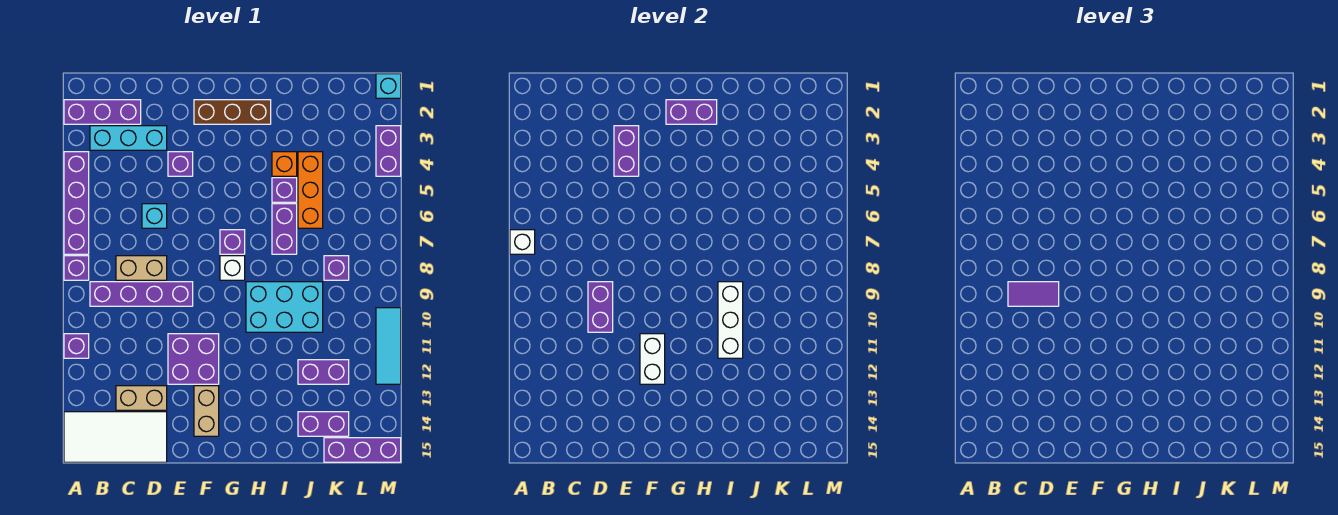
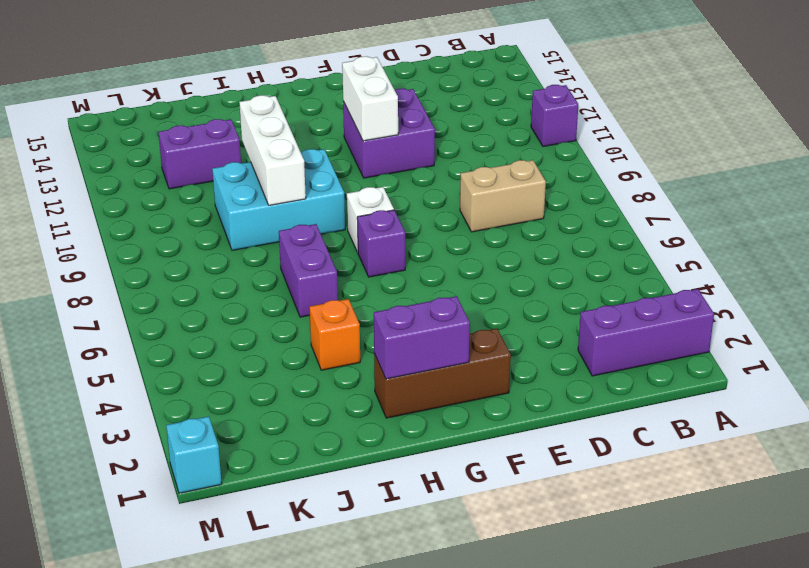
none -> purple brick A4:A7 level 1
none -> purple brick A8 level 1
none -> white tile A14:D15 level 1
none -> cyan brick B3:D3 level 1

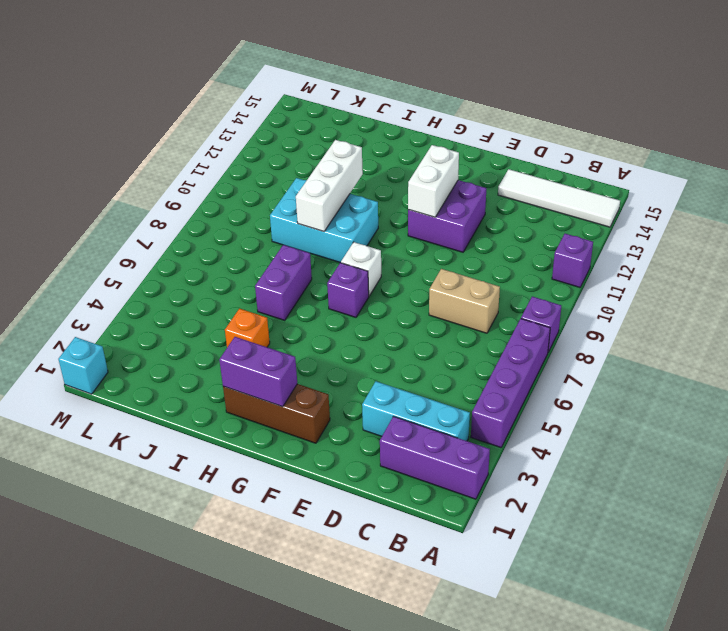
white tile A14:D14 level 1 -> white tile A14:D15 level 1
none -> purple brick B9:E9 level 1
none -> tan brick C13:D13 level 1
none -> cyan brick D6 level 1
none -> purple brick E4 level 1

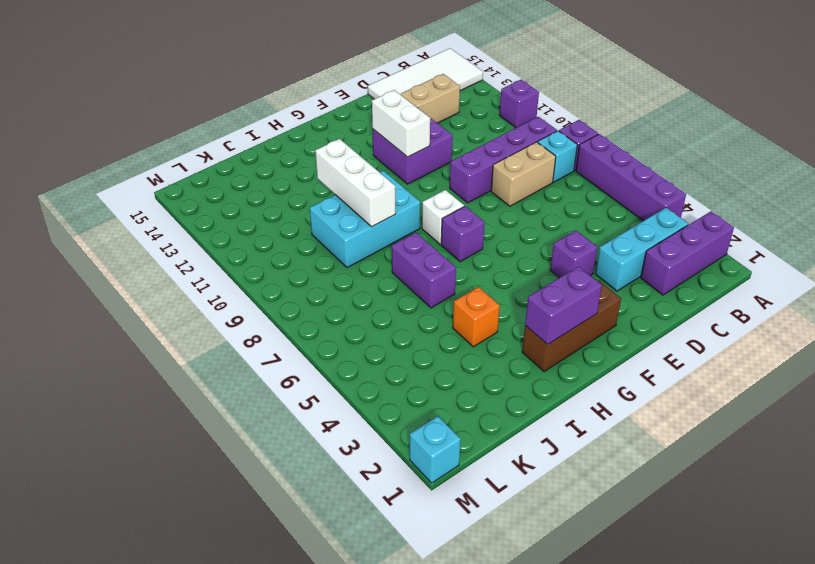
cyan brick B8 level 1 -> cyan brick D6 level 1
none -> tan brick F13:F14 level 1
none -> purple brick I5 level 1
none -> orange brick J4:J6 level 1
none -> purple brick J12:K12 level 1

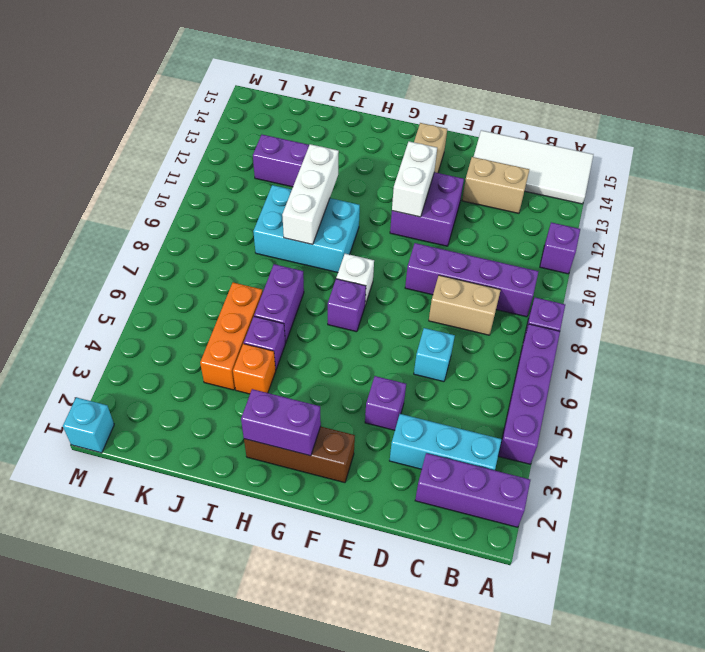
none -> purple brick J14:K14 level 1
none -> purple brick K8 level 1
none -> purple brick K15:M15 level 1
none -> purple brick M3:M4 level 1

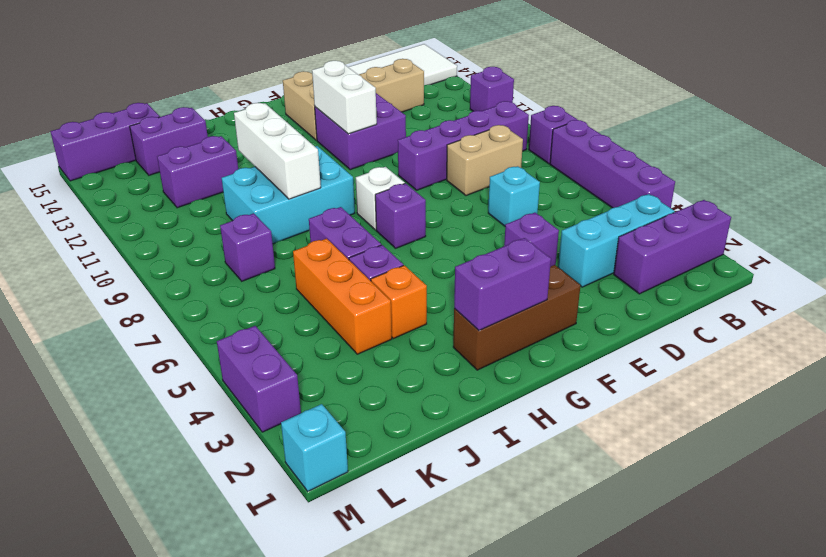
none -> cyan tile M10:M12 level 1
none -> white brick A7 level 2
none -> purple brick D9:D10 level 2
none -> purple brick E3:E4 level 2

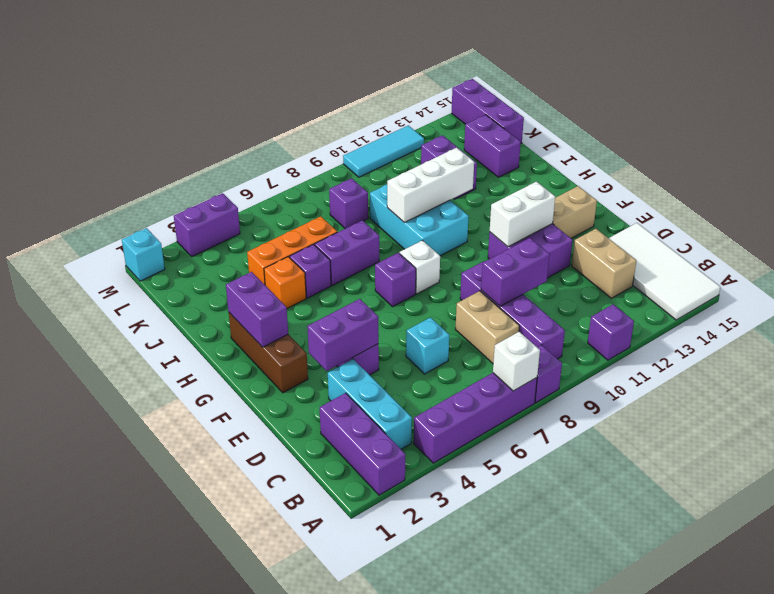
none -> purple tile C9:D9 level 3

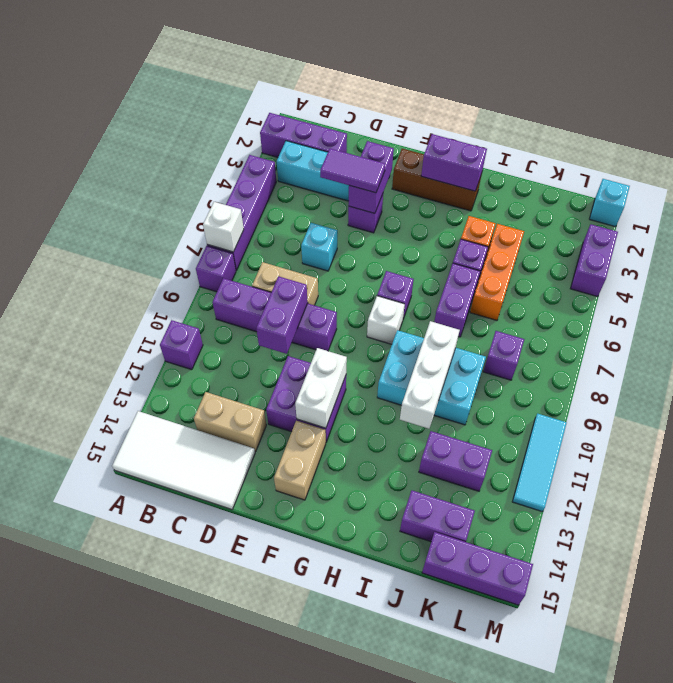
purple tile D4:E4 level 3 -> purple tile C9:D9 level 3

